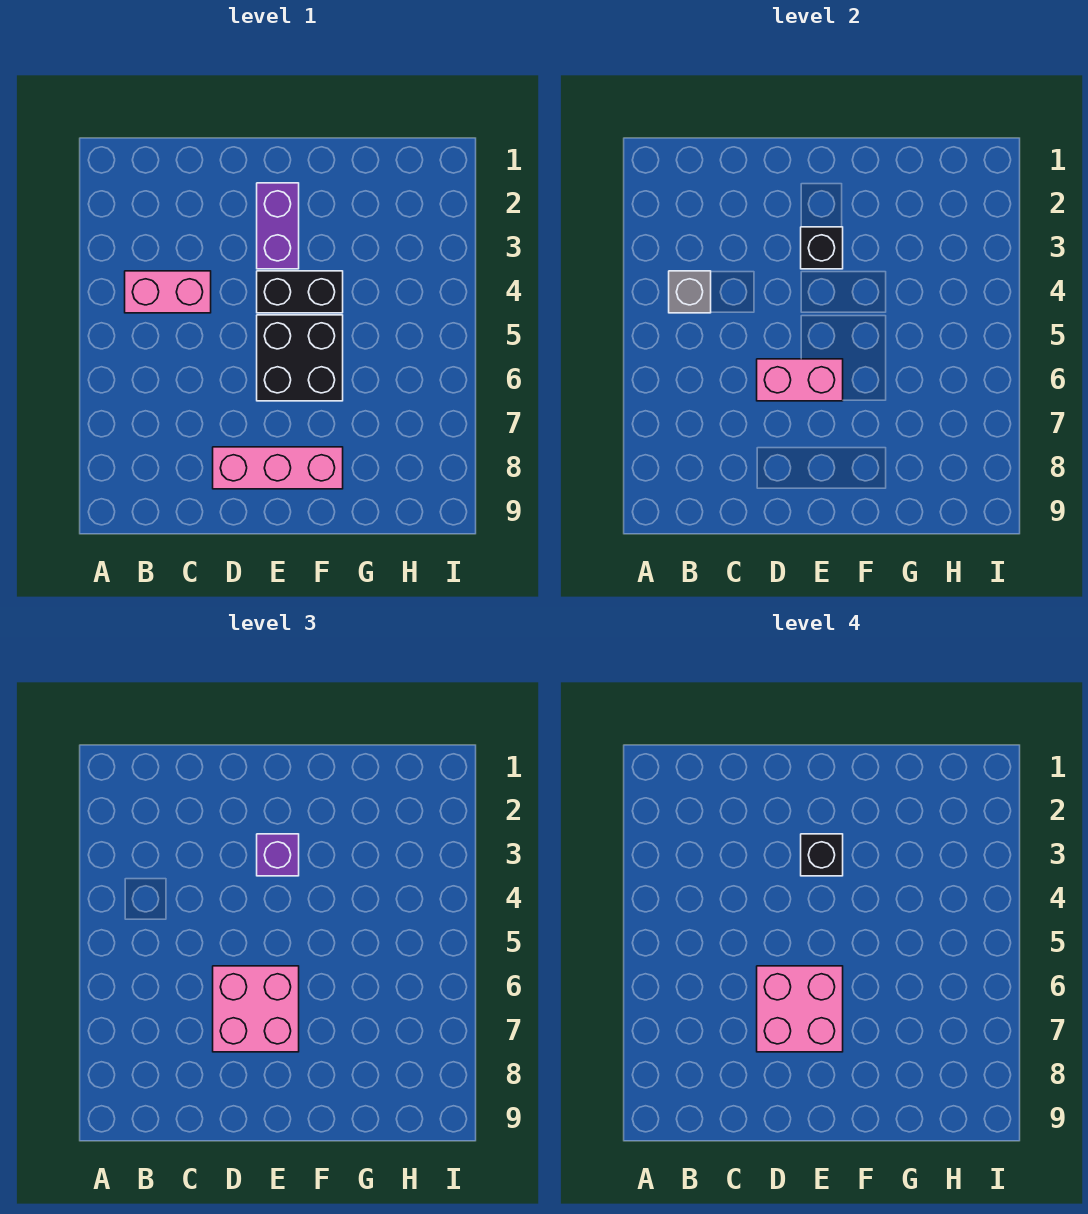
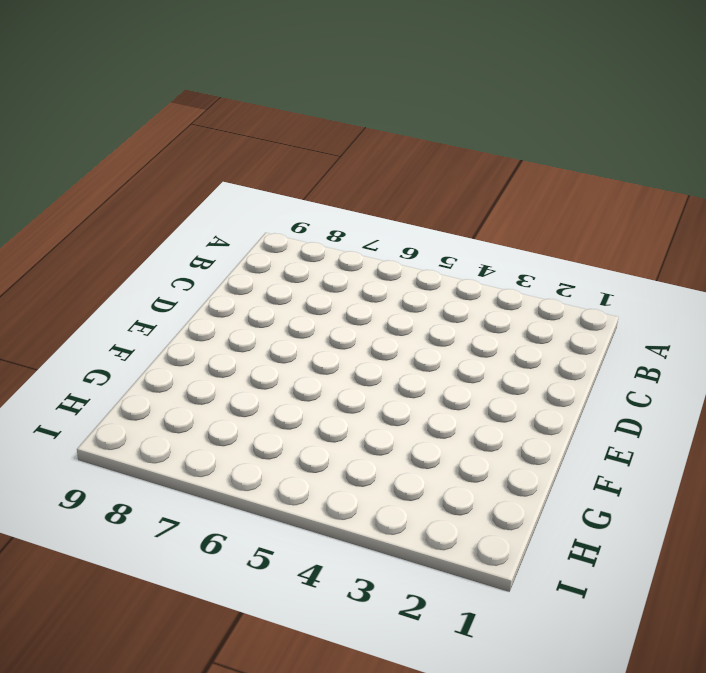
none -> pink brick B4:C4 level 1
none -> pink brick D8:F8 level 1
none -> purple brick E2:E3 level 1

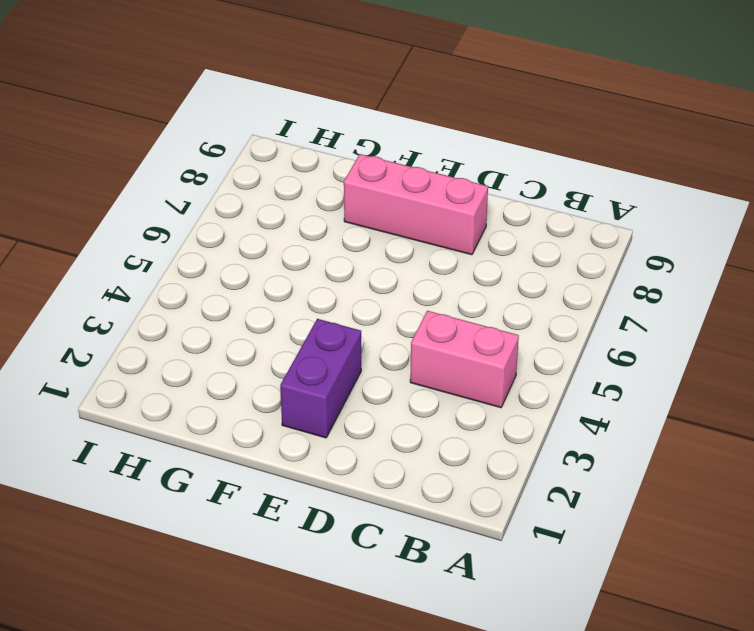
none -> black brick E4:F4 level 1
none -> black brick E5:F6 level 1
none -> grey brick B4 level 2

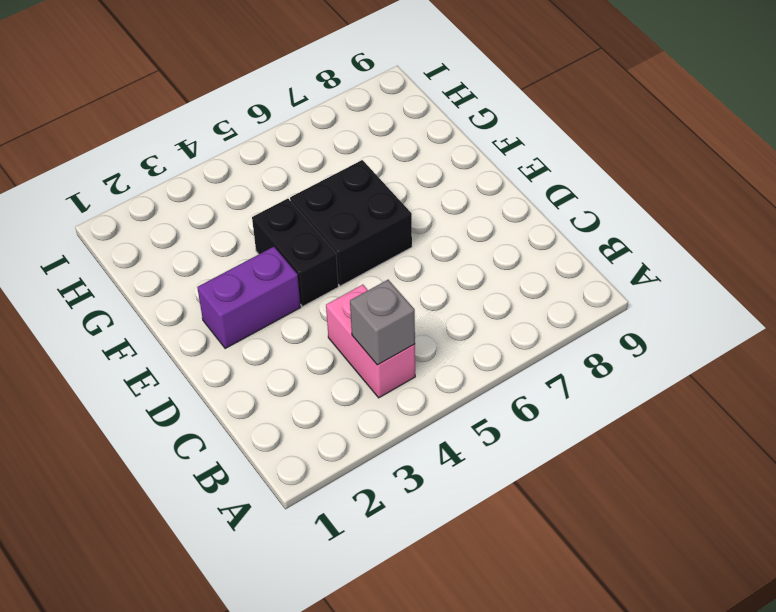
none -> pink brick D8:F8 level 1
none -> pink brick D6:E6 level 2
none -> black brick E3 level 2

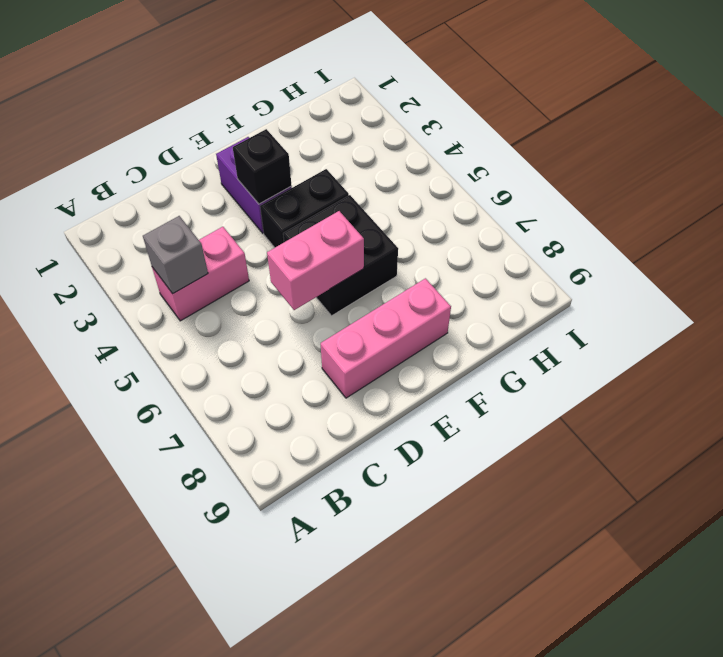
none -> pink brick D6:E7 level 3
none -> purple brick E3 level 3
none -> pink brick D6:E7 level 4

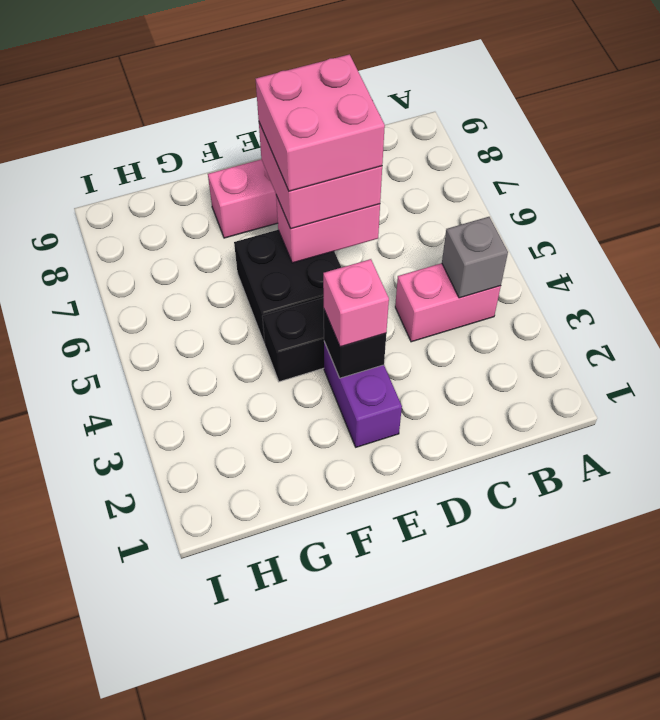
pink brick E3 level 3 -> purple brick E3 level 3
none -> black brick E3 level 4

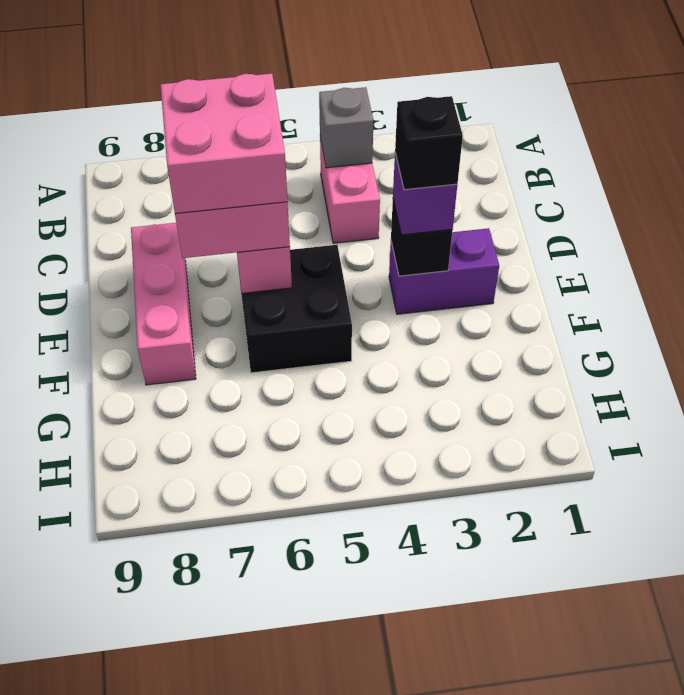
none -> black brick E4:F4 level 1

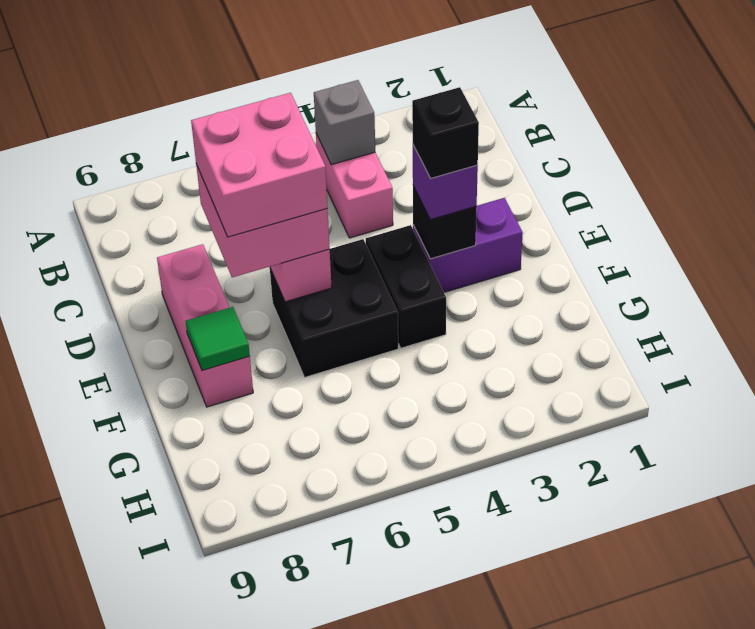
green tile F8 level 2 -> none

